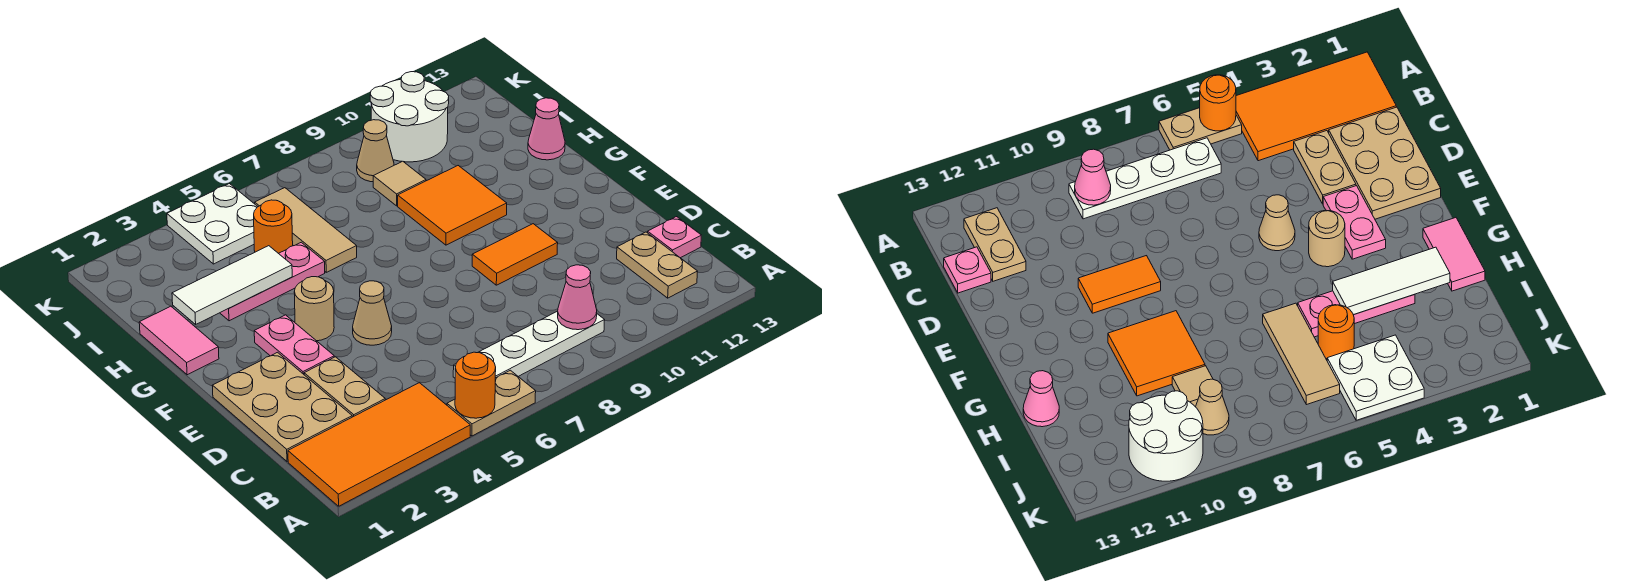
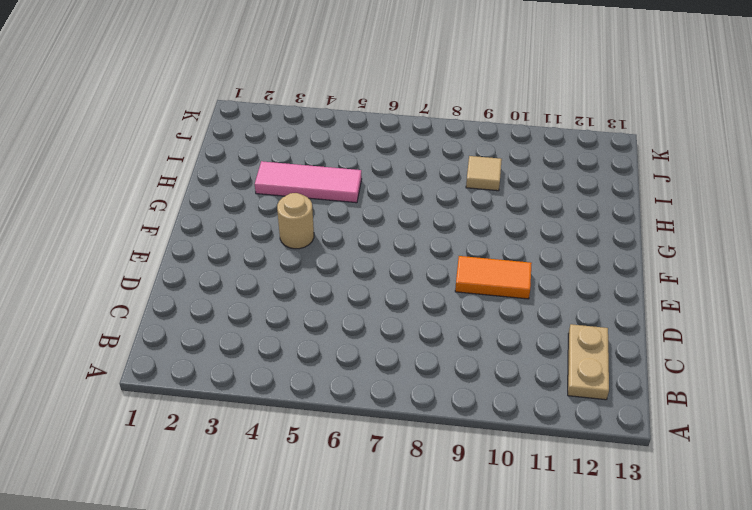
pink tile H3:H5 level 1 -> pink plate H3:H5 level 1
none -> orange tile A1:B4 level 1
none -> tan plate A5:A6 level 1
none -> white plate B6:B9 level 1

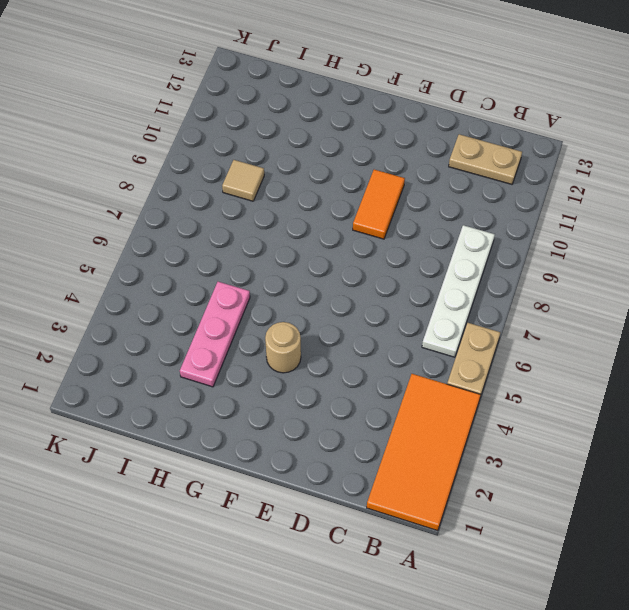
none -> tan plate C1:E2 level 1
none -> tan plate C3:D3 level 1
none -> pink plate C13 level 1

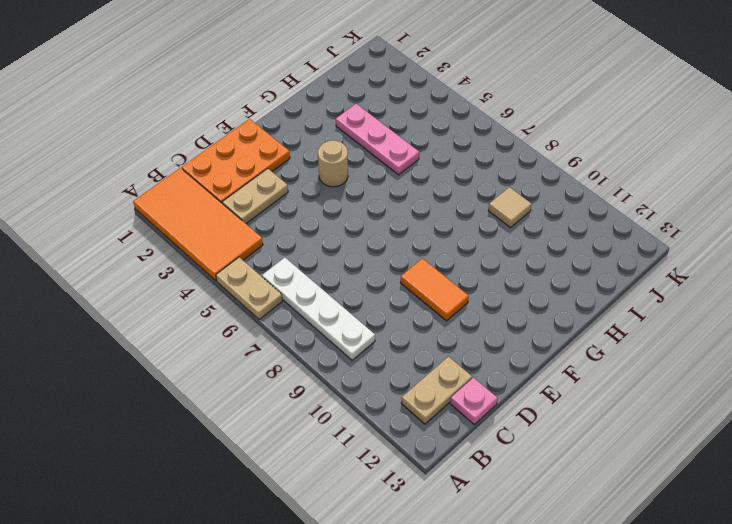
orange plate C1:E2 level 1 -> tan plate C1:E2 level 1
none -> pink plate E3:F3 level 1
none -> tan cone E5 level 1
none -> pink tile G1:H1 level 1

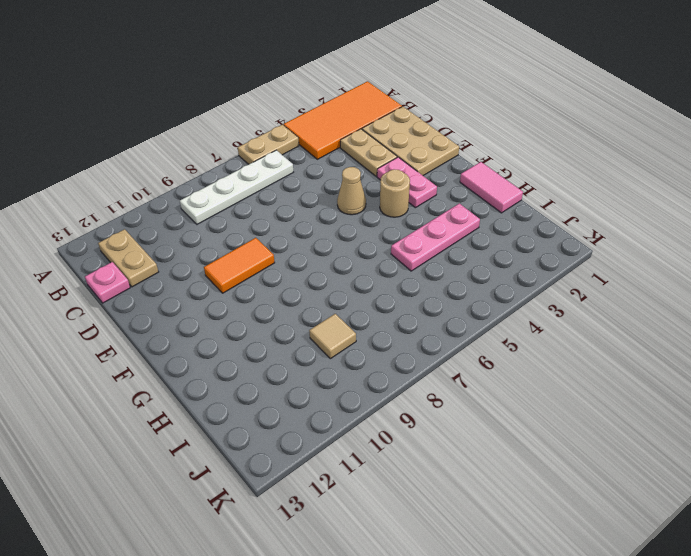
none -> orange tile G9:H10 level 1
none -> tan tile H6:J6 level 1
none -> pink cone H13 level 1

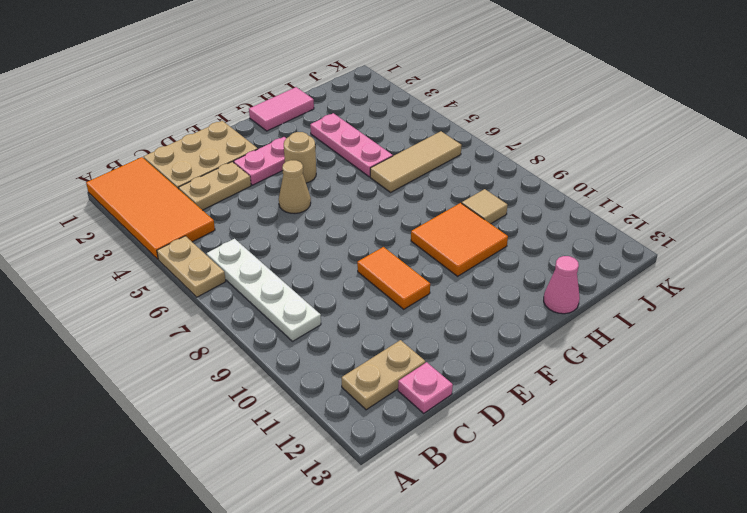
none -> orange round brick I5 level 1
none -> white plate J4:K5 level 1
none -> tan cone J9 level 1

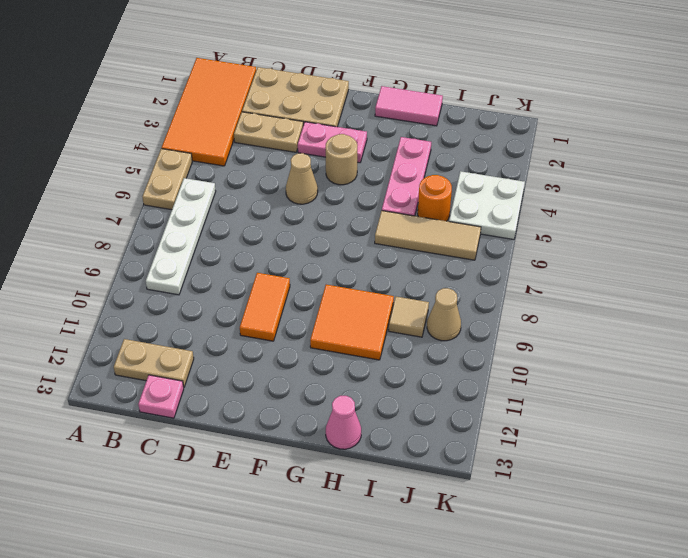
none -> white round brick J10:K11 level 1
none -> orange round brick A5 level 2
none -> pink cone B9 level 2

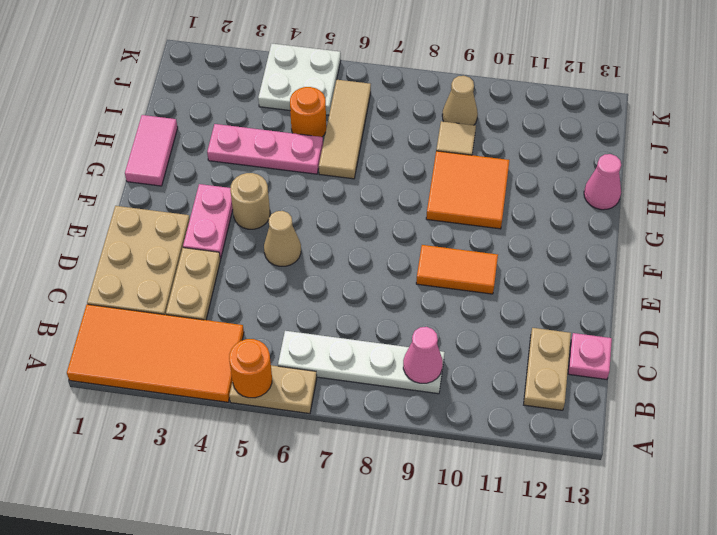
none -> white round brick J10:K11 level 1
none -> white tile H2:H4 level 2

